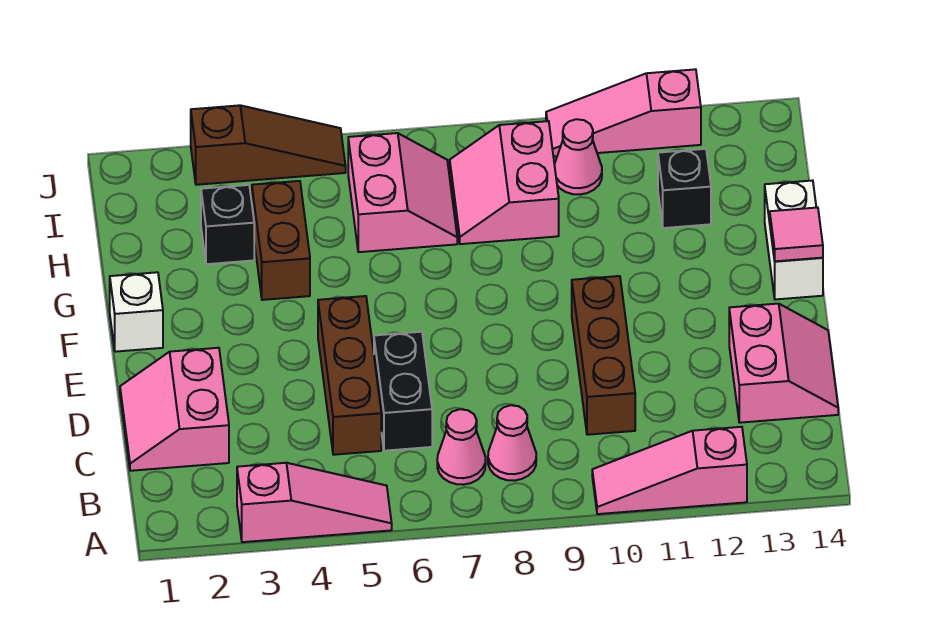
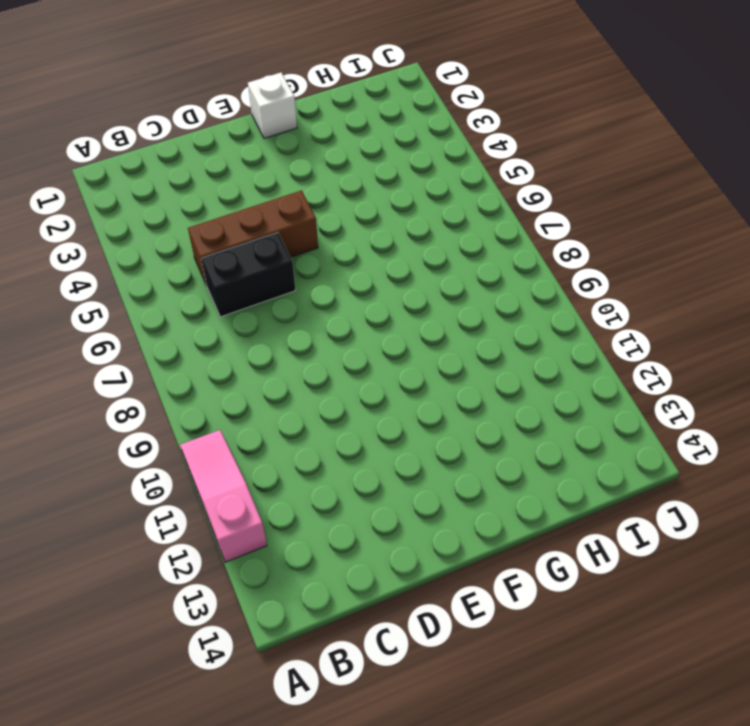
none -> pink slope A3:A5 level 1 top 3
none -> pink cone B7 level 1
none -> pink cone B8 level 1

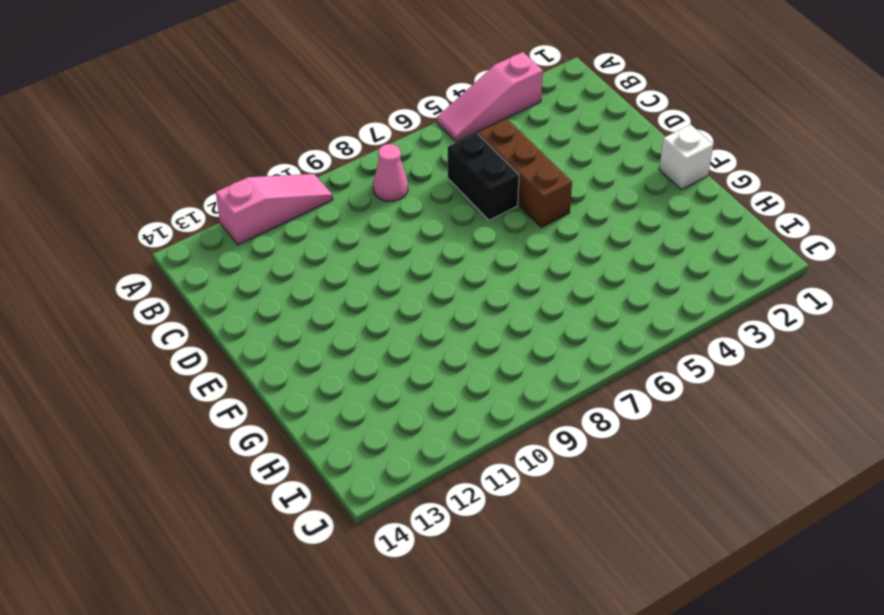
none -> pink cone B7 level 1
none -> pink slope C1:D2 level 1 top 2
none -> brown brick C10:E10 level 1

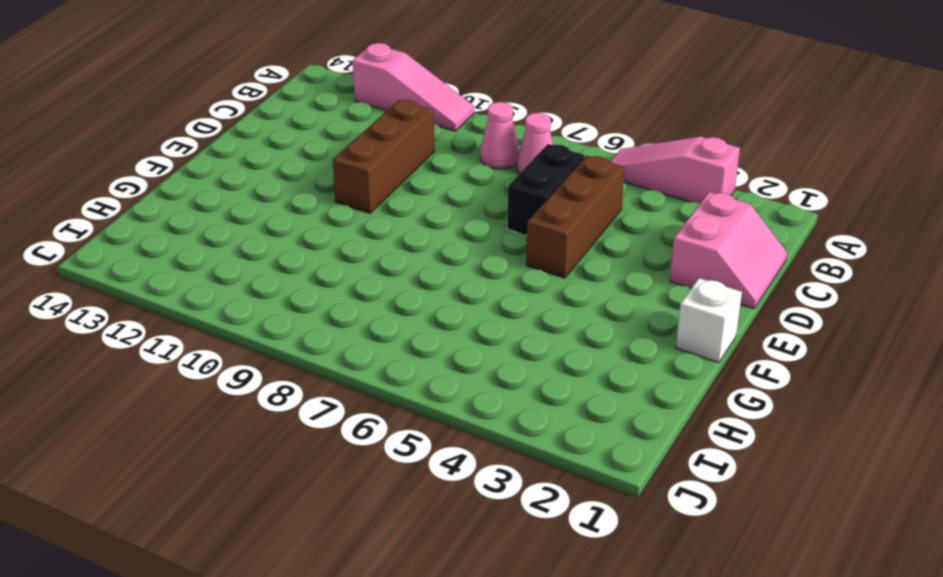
none -> pink slope C13:D14 level 1 top 13
none -> white brick F14:G14 level 1
none -> brown brick G4:H4 level 1

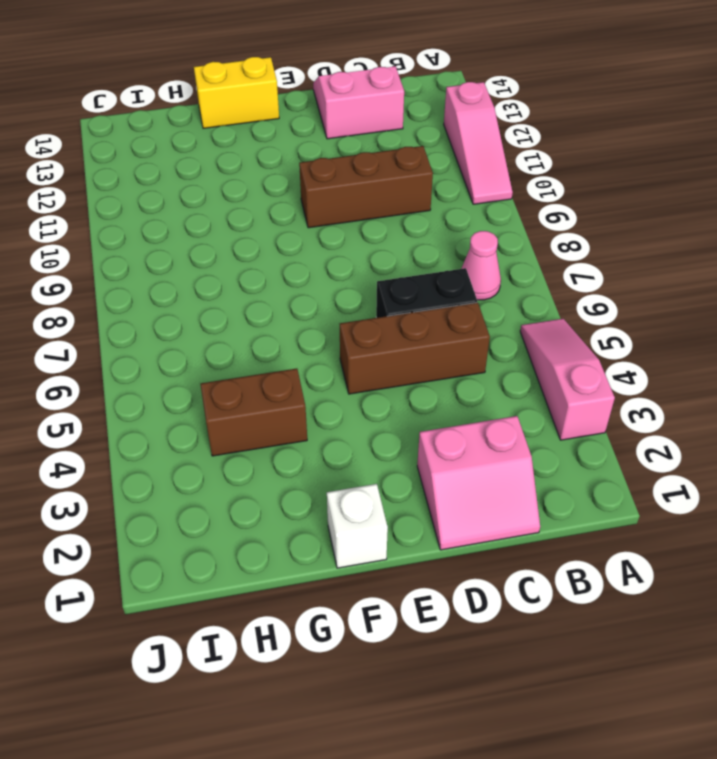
yellow brick F14:G14 level 1 -> white brick F14:G14 level 1
none -> pink cone B8 level 1
none -> black brick H3 level 1
none -> pink slope H6:I7 level 1 top 6

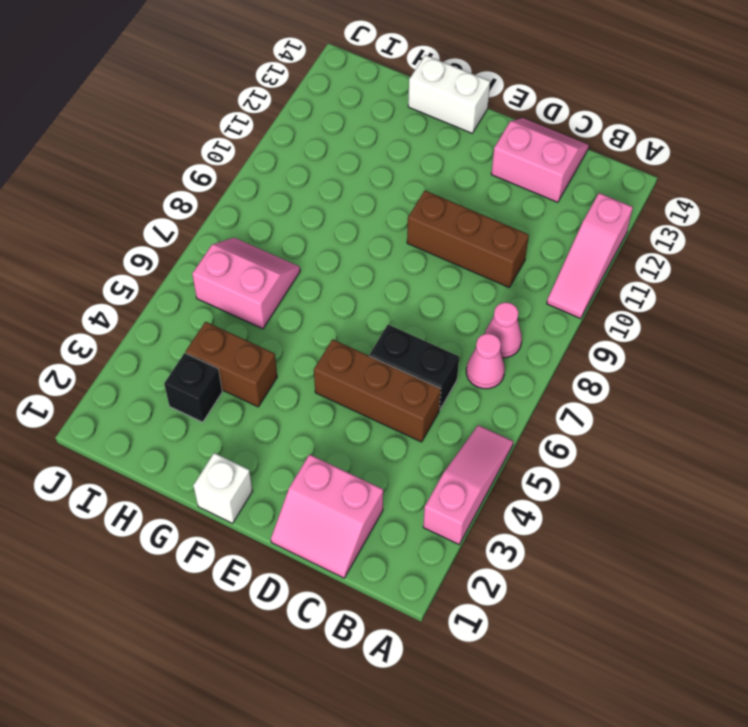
none -> pink slope H8:I9 level 1 top 9
none -> black brick H12 level 1
none -> pink cone I10 level 1

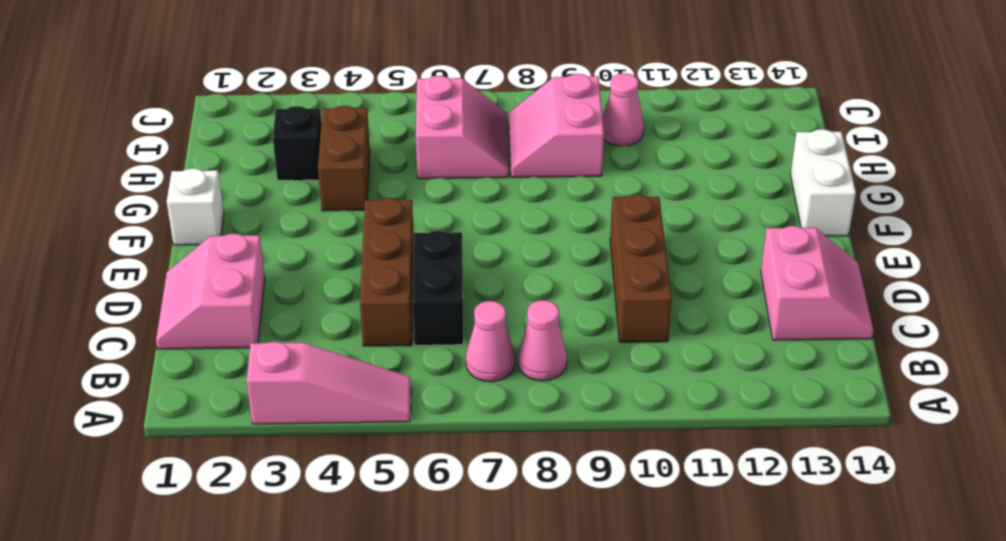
none -> pink slope A10:A12 level 1 top 12
none -> black brick H12 level 1
none -> brown slope J3:J5 level 1 top 3

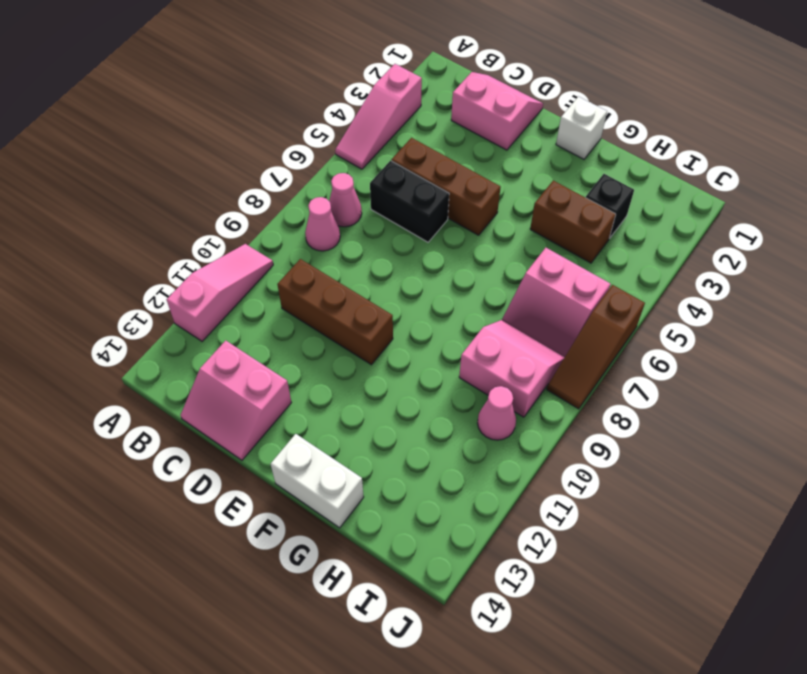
brown slope J6:J8 level 1 top 6 -> brown slope J3:J5 level 1 top 3
none -> black brick H12 level 1
none -> pink slope J10:J12 level 1 top 12
none -> pink tile F14 level 2

